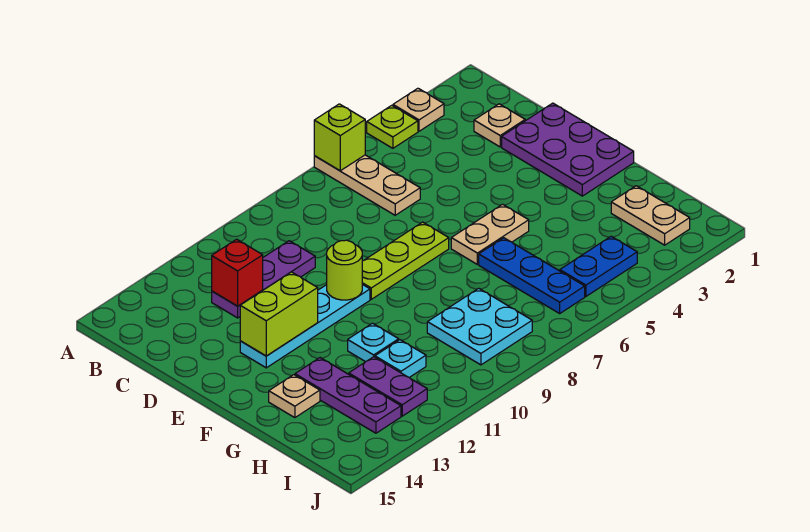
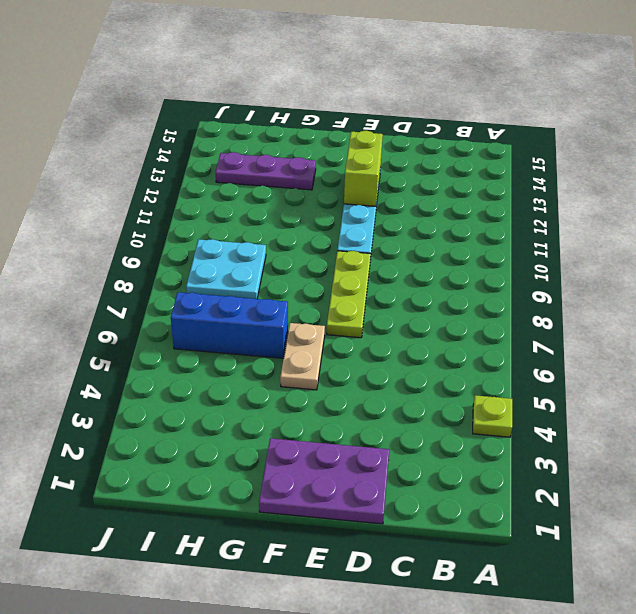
blue brick G6:I6 level 1 -> blue plate G6:I6 level 1
none -> tan plate A3 level 1
none -> tan plate A6:C6 level 1
none -> tan plate C2 level 1

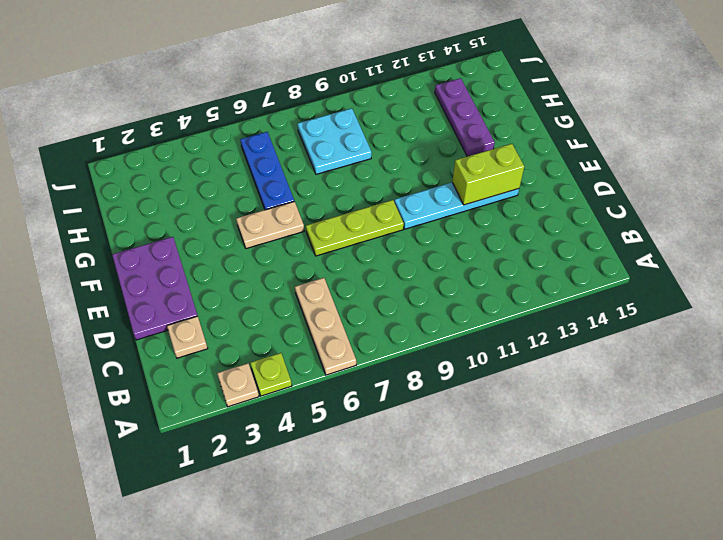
none -> purple plate C10:C12 level 1
none -> cyan plate G11 level 1
none -> tan plate G14 level 1

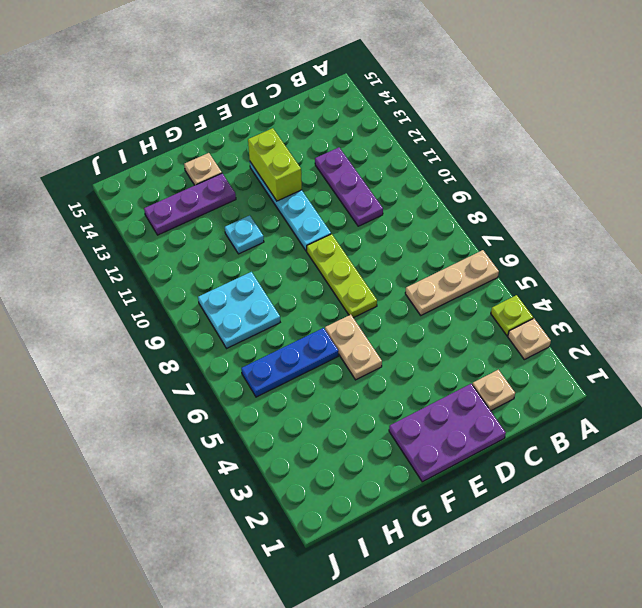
none -> tan plate H2:I2 level 1
none -> cyan plate H11 level 1
none -> purple plate H12:I12 level 1

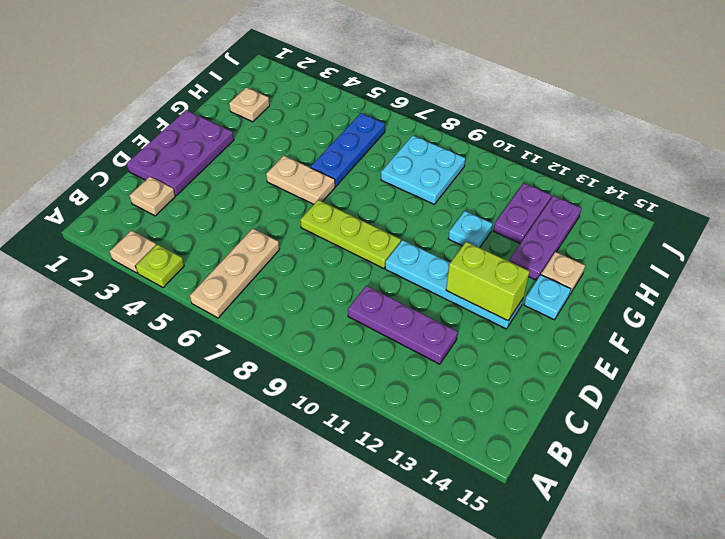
cyan plate F14 level 1 -> cyan plate H11 level 1
tan plate H2 level 1 -> tan plate H2:I2 level 1
none -> blue plate I4:I5 level 1
none -> lime brick A6 level 2
none -> red brick C12 level 2

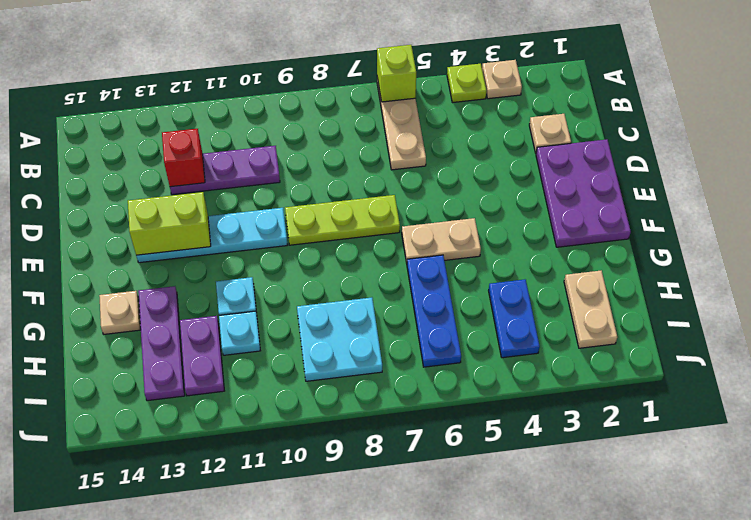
blue plate H4:I4 level 1 -> blue plate I4:I5 level 1
none -> lime round brick E10 level 2

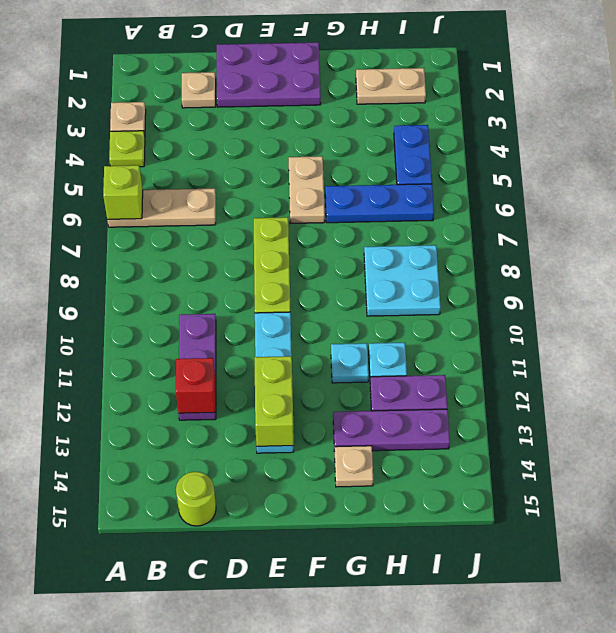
lime round brick C15 level 1 -> lime round brick E10 level 2

